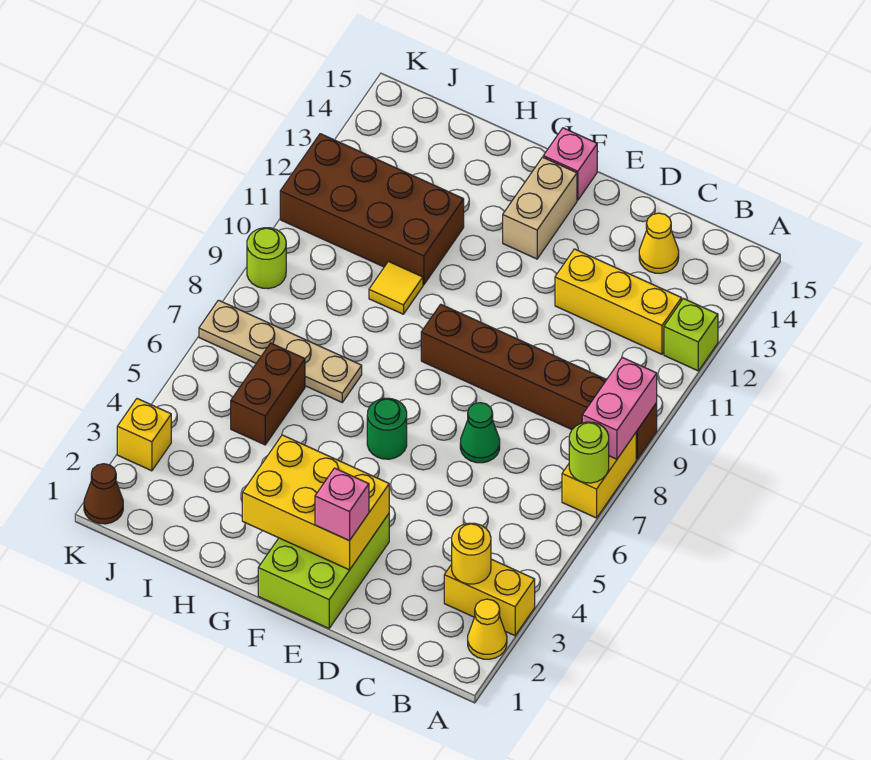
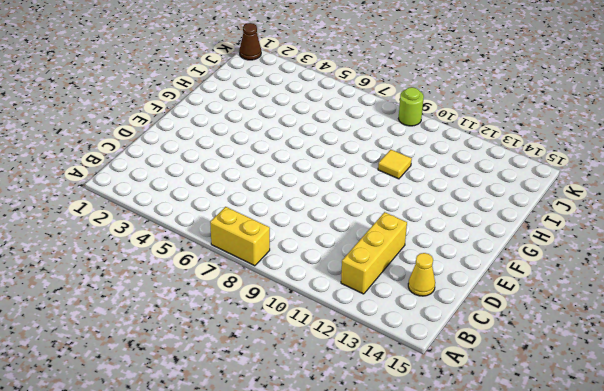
none -> yellow cone A2 level 1
none -> yellow brick A3:B3 level 1
none -> brown brick A9:F9 level 1

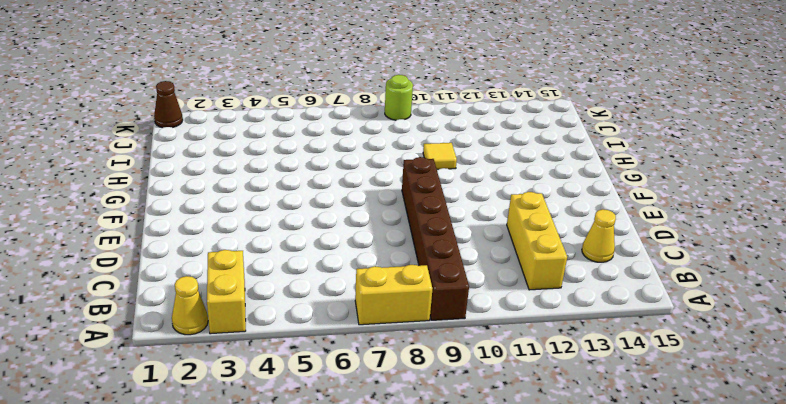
none -> lime brick A12 level 1
none -> green cone D7 level 1
none -> lime brick E1:F3 level 1

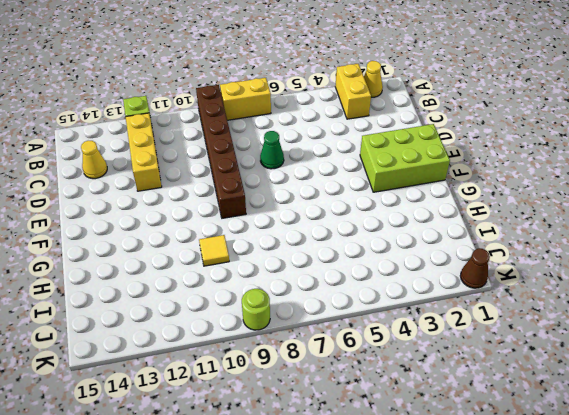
none -> green round brick F6 level 1
none -> tan brick F13:F14 level 1
none -> pink brick F15 level 1

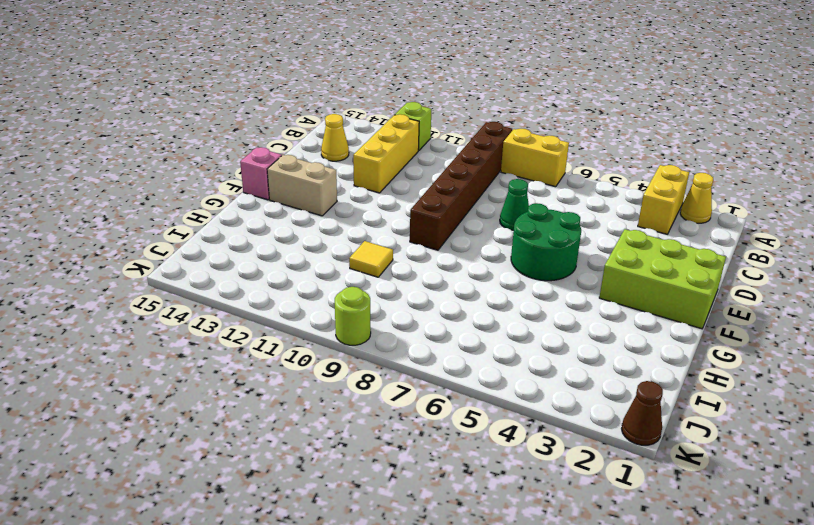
green round brick E5:F6 level 1 -> green round brick F6 level 1
none -> tan plate H7:K7 level 1
none -> brown brick H11:K12 level 1
none -> brown brick I5:I6 level 1

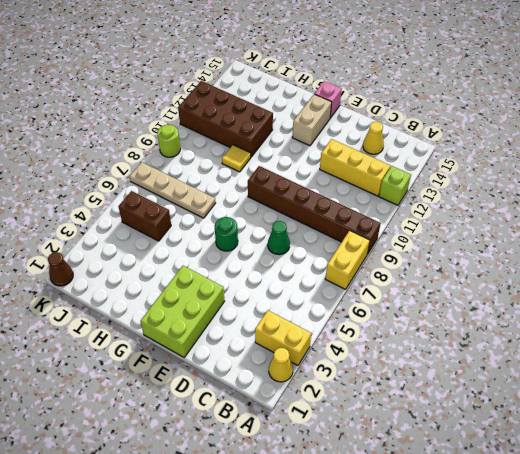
brown brick I5:J5 level 1 -> brown brick I5:I6 level 1
none -> yellow brick K3 level 1
none -> lime round brick A7 level 2
none -> pink brick A8:A9 level 2

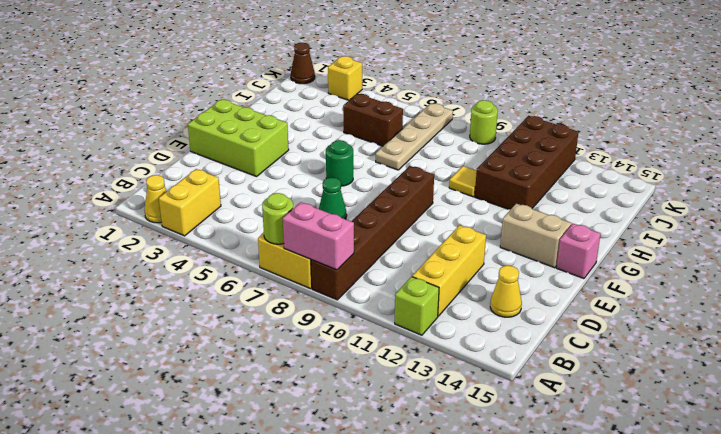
none -> yellow round brick B3 level 2
none -> yellow brick E2:G3 level 2
none -> pink brick E2 level 3

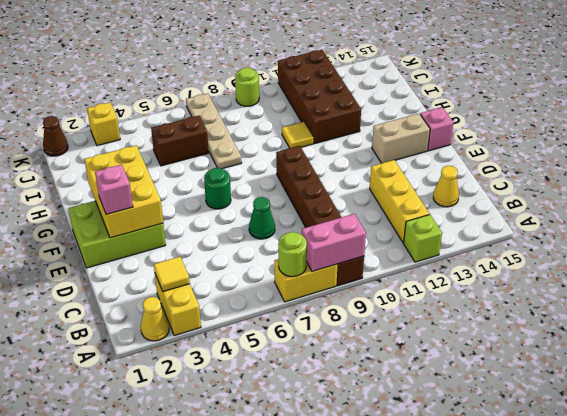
yellow tile B3 level 2 -> yellow round brick B3 level 2

